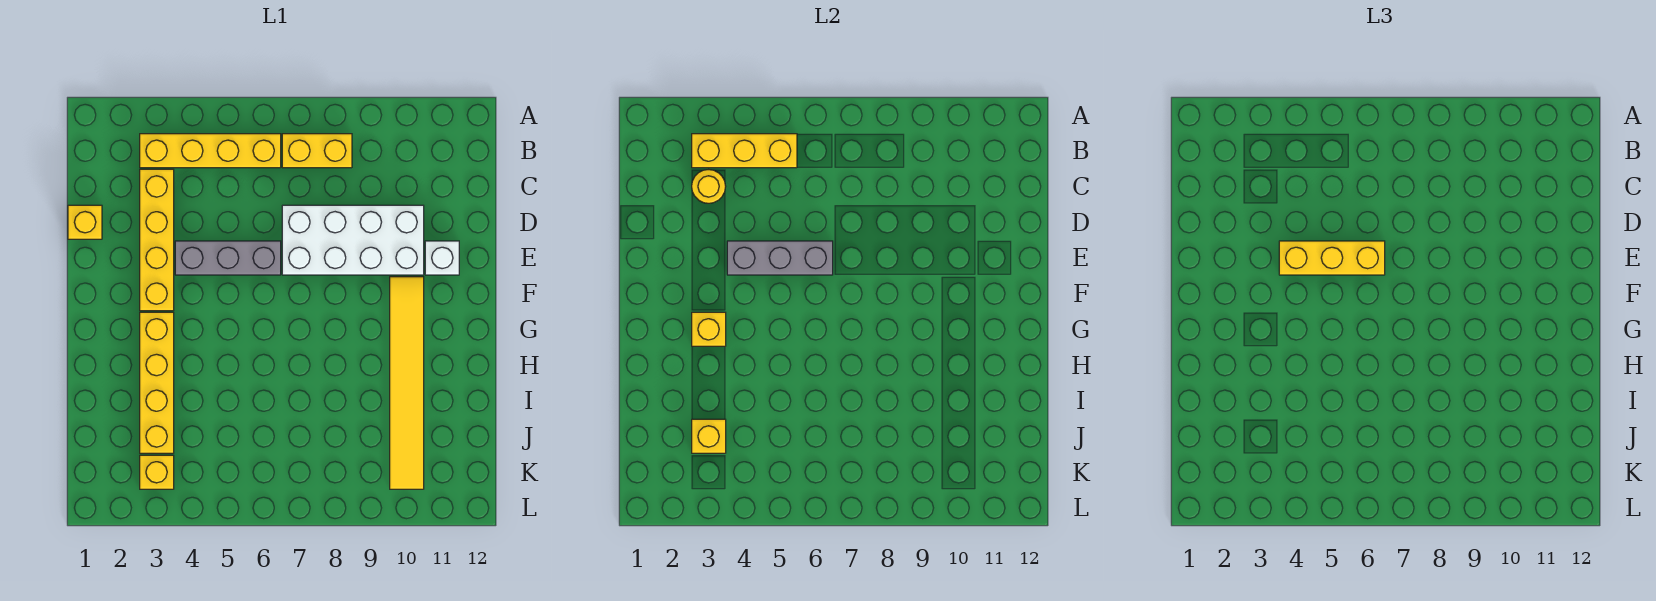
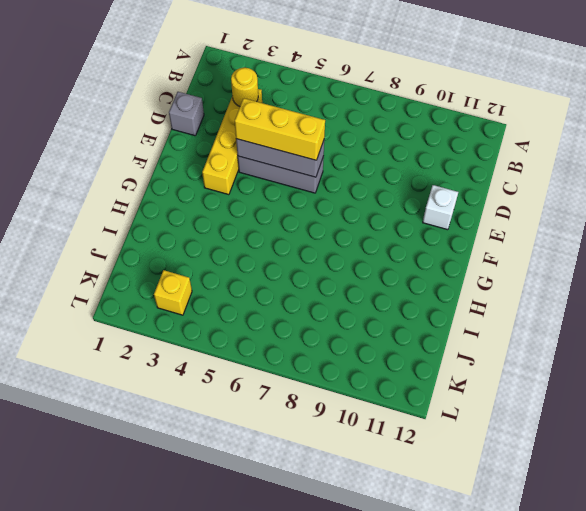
grey brick D1 level 1 -> yellow brick D1 level 1
none -> yellow brick B3:B6 level 1
none -> yellow brick B7:B8 level 1
none -> white brick D7:E10 level 1

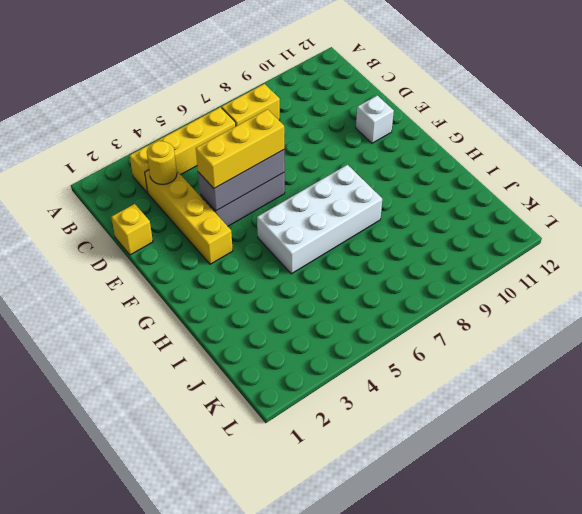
white brick G5:H8 level 1 -> white brick D7:E10 level 1
none -> yellow tile F10:K10 level 1
none -> yellow brick G3:J3 level 1
none -> yellow brick K3 level 1

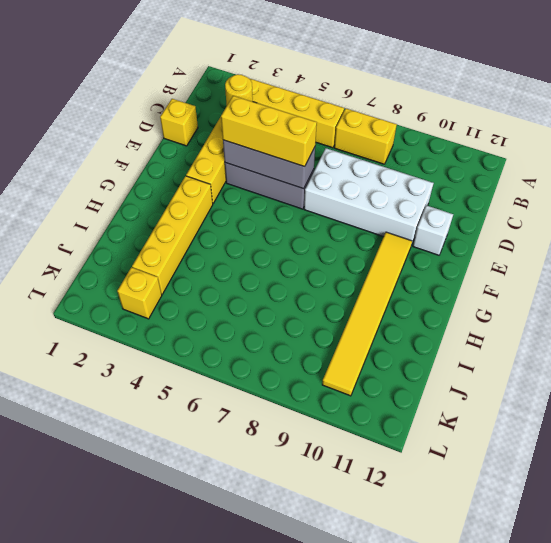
none -> yellow brick B3:B5 level 2
none -> yellow brick G3 level 2
none -> yellow brick J3 level 2

